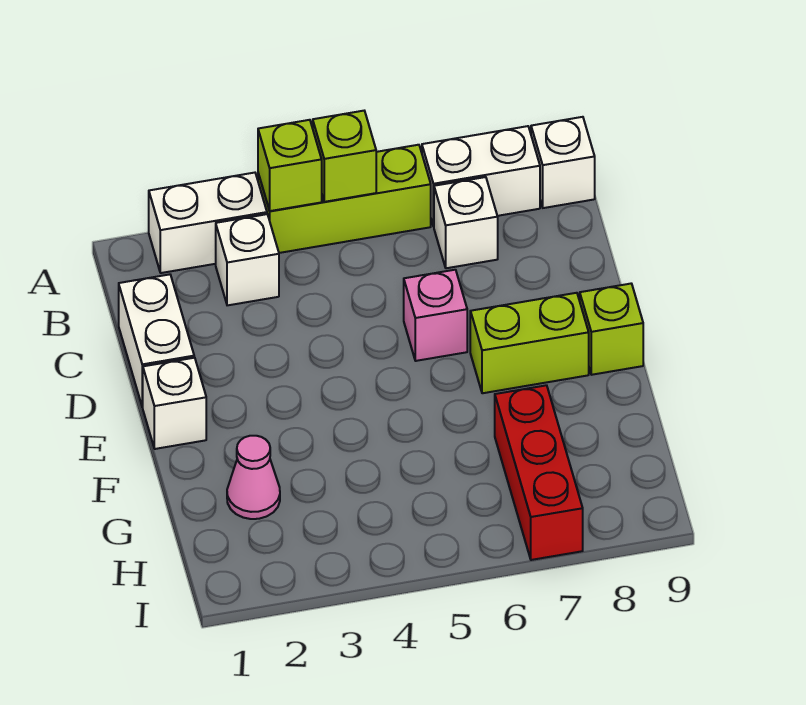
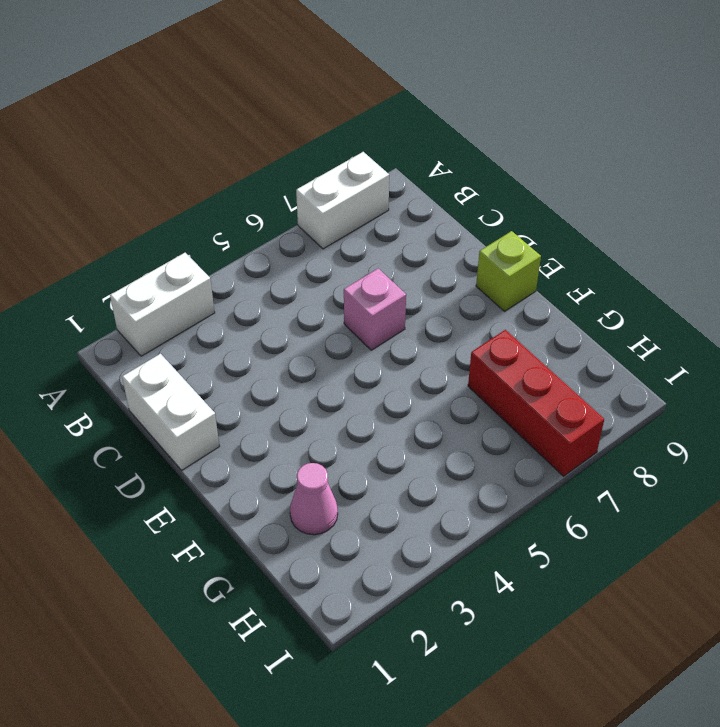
none -> lime brick A4:A6 level 1
none -> white brick A9 level 1
none -> white brick B3 level 1

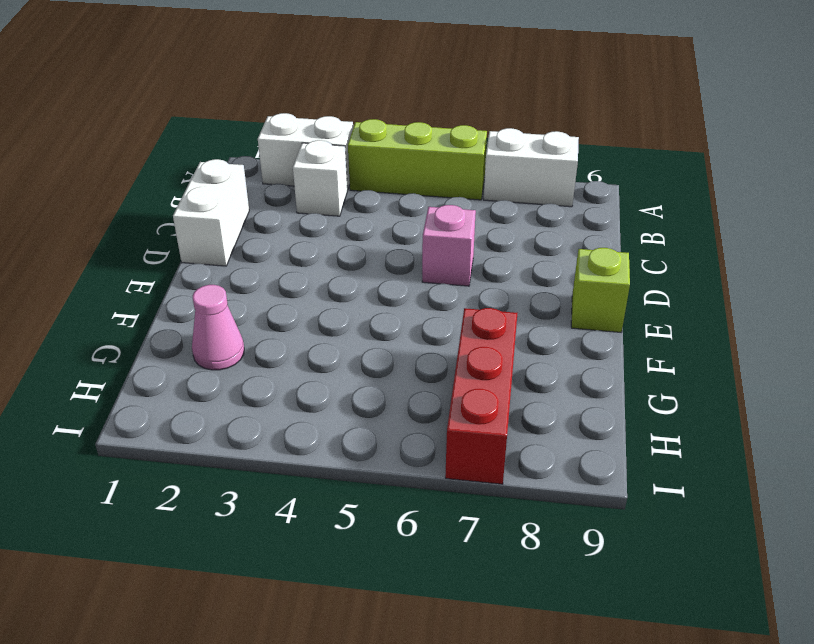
none -> white brick A9 level 1
none -> white brick B7 level 1
none -> white brick E1 level 1

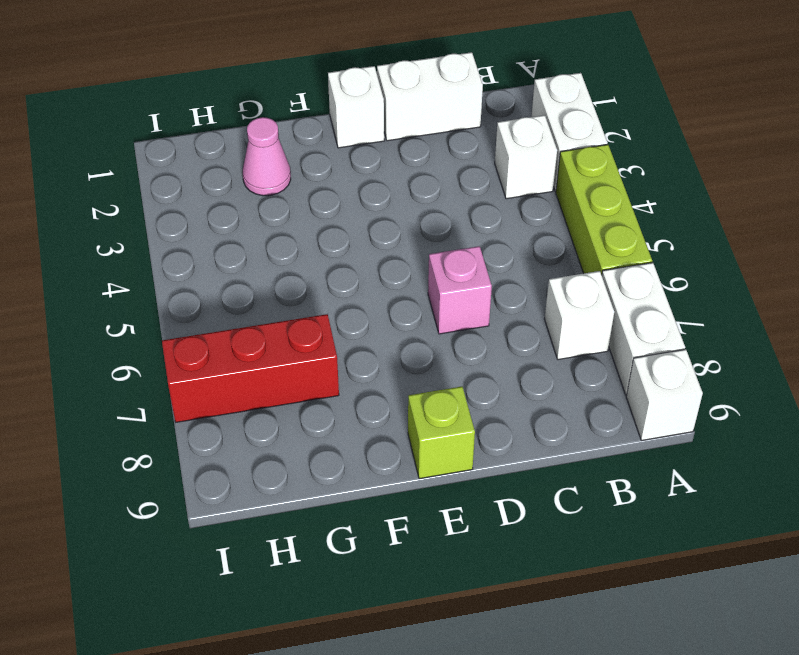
none -> lime brick E7:E8 level 1
none -> lime brick A4 level 2
none -> lime brick A5 level 2

